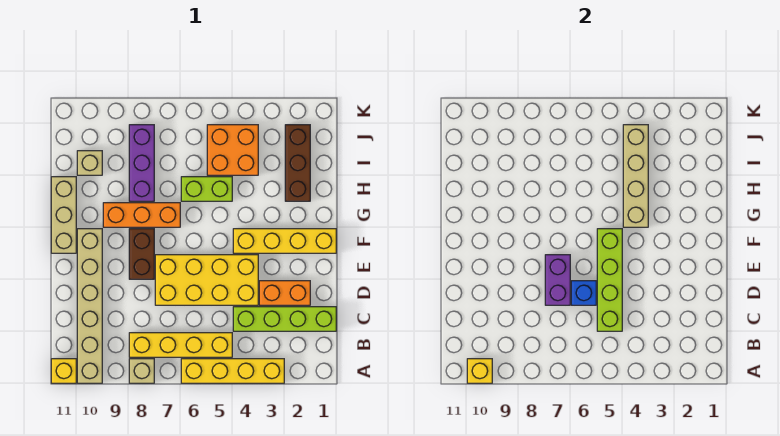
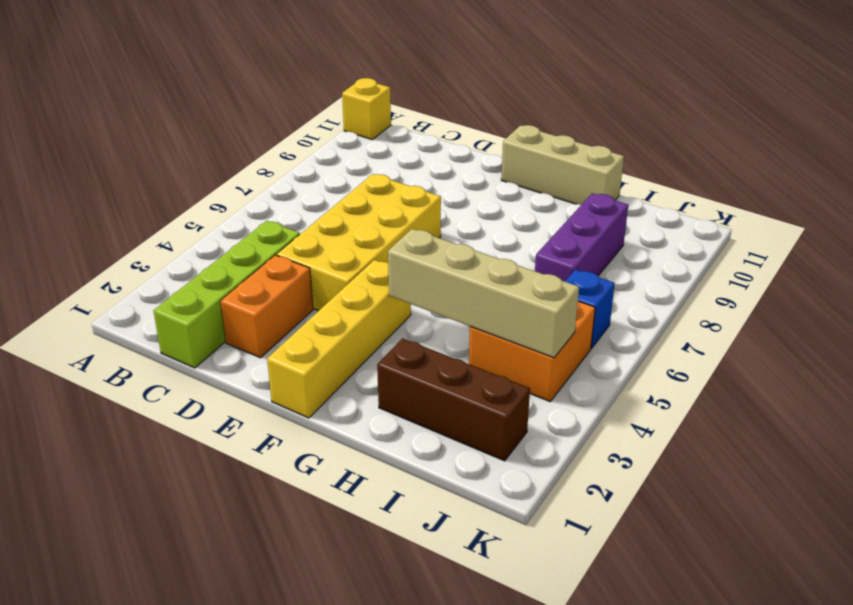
purple brick I7:I9 level 1 -> purple brick H8:J8 level 1
blue brick J6 level 1 -> blue brick D6 level 2
none -> yellow brick A3:A6 level 1
none -> tan brick A8 level 1
none -> tan brick A10:F10 level 1

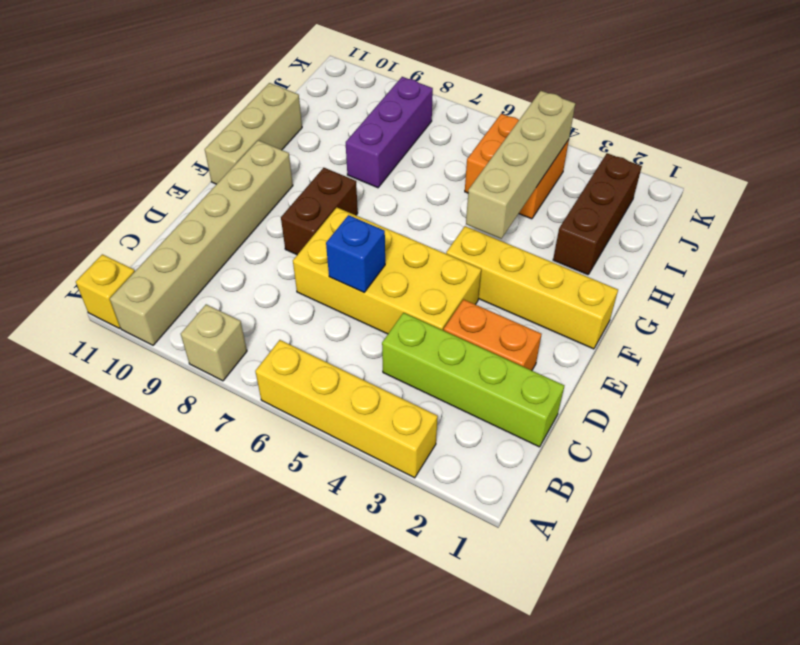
none -> yellow brick B5:B8 level 1
none -> orange brick G7:G9 level 1
none -> lime brick H5:H6 level 1

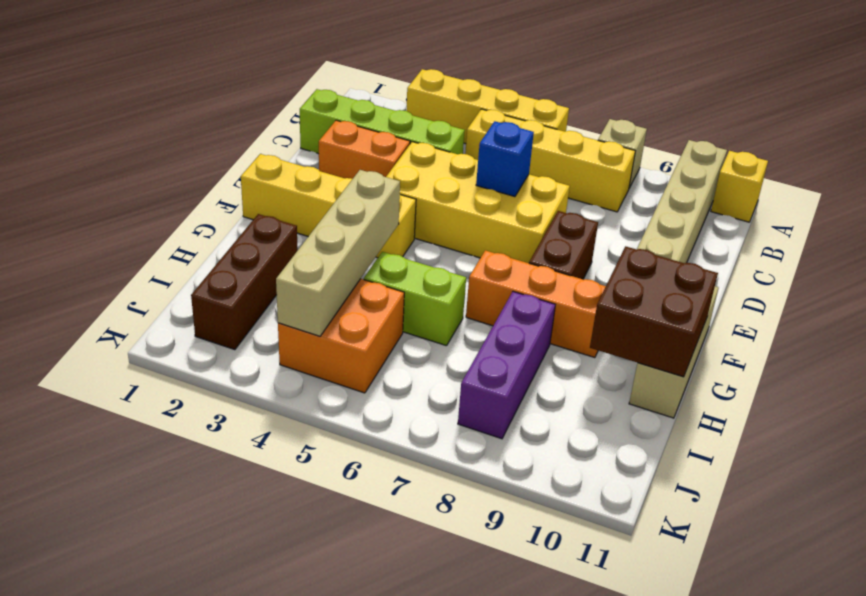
brown brick G10:H11 level 2 -> none
none -> tan brick I10 level 1
none -> yellow brick A10 level 2
none -> lime brick C5:F5 level 2

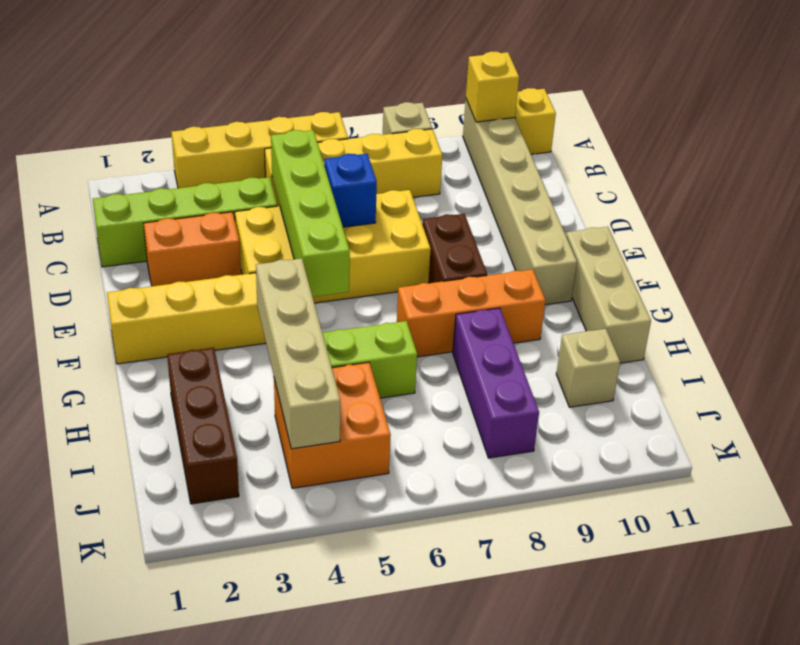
none -> purple brick D7:E7 level 2

